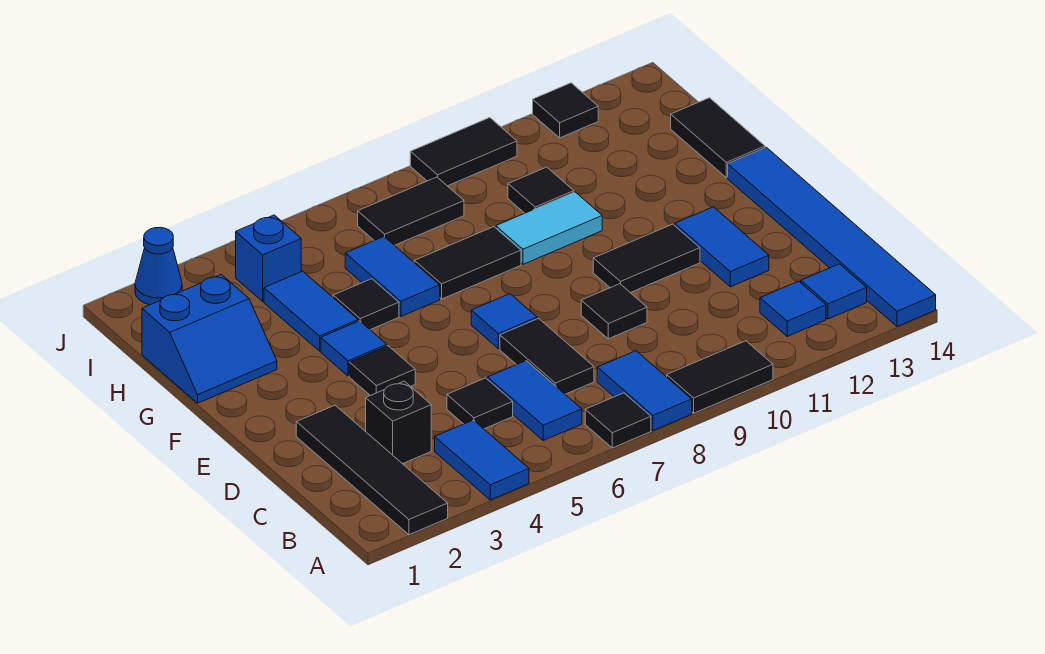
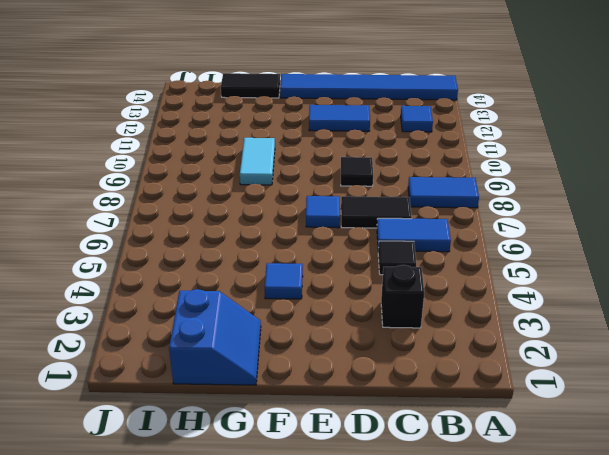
none -> black tile A2:D2 level 1
none -> blue tile A4:B4 level 1
none -> black tile A7 level 1
none -> black tile A9:A10 level 1

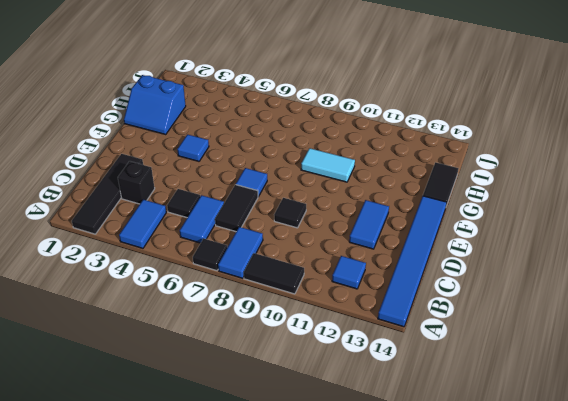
none -> blue tile B13 level 1
none -> black tile E4 level 1
none -> black tile E10:E11 level 1
none -> blue tile G4:H4 level 1

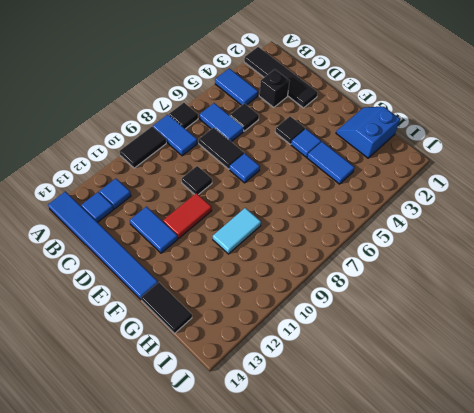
red tile E10:E11 level 1 -> black tile E10:E11 level 1
none -> black tile G5 level 1
none -> blue tile G6:H6 level 1
none -> black tile G7:G8 level 1
none -> black tile H10 level 1

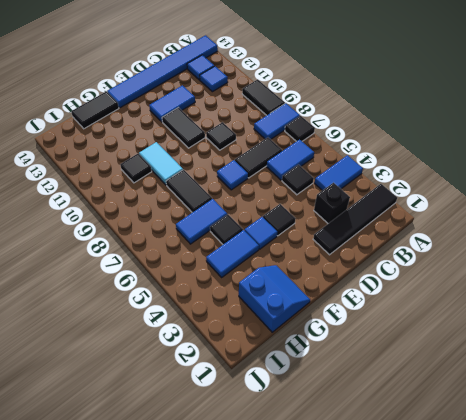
none -> blue brick I4 level 1
none -> black tile I7:I8 level 1
none -> blue cone J2 level 1
none -> black tile J9:J10 level 1

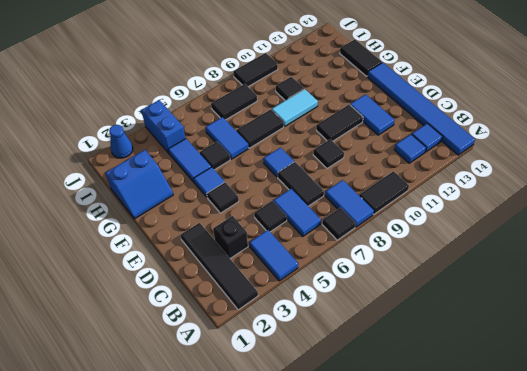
blue brick I4:J4 level 1 -> blue brick I4 level 1
none -> black tile J12 level 1

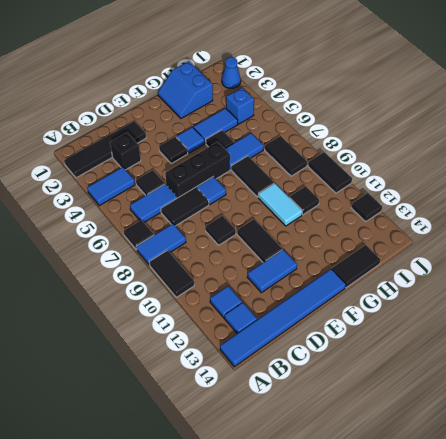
black brick D6:F6 level 1 -> none

